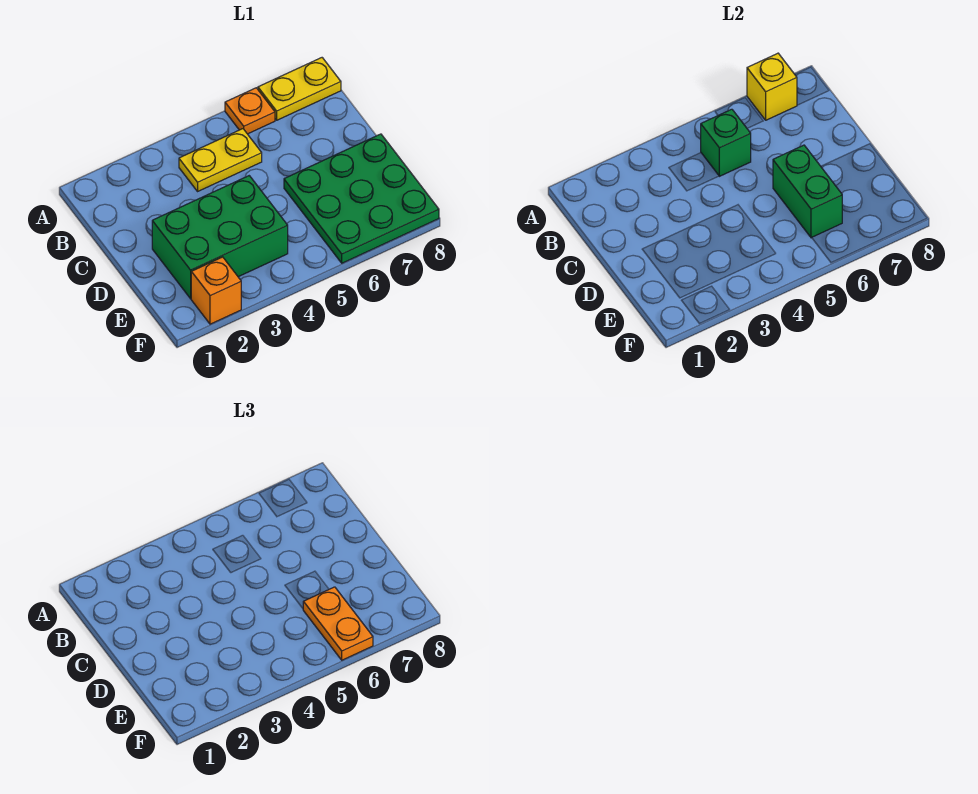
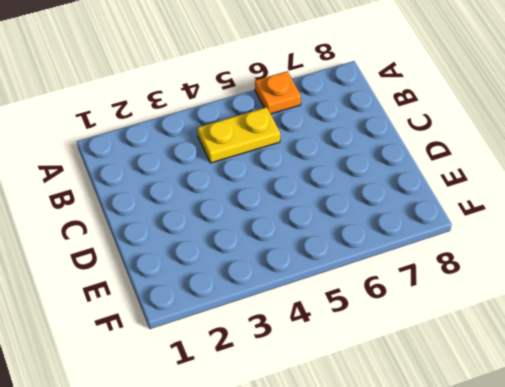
none -> yellow plate A7:A8 level 1
none -> green brick D2:E4 level 1

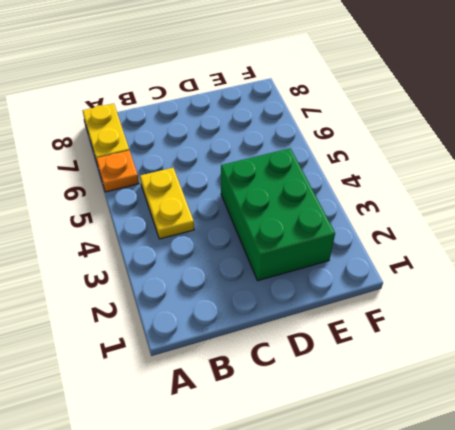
none -> green plate D6:F8 level 1
none -> orange brick F2 level 1

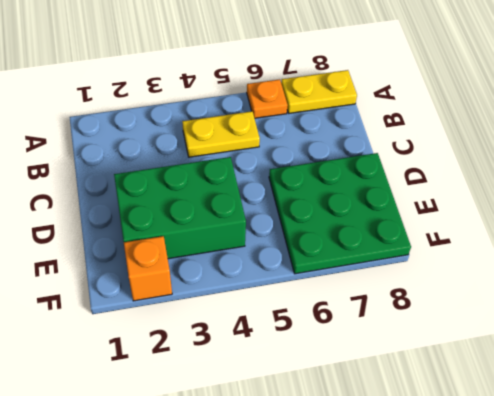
none -> yellow brick A7 level 2
none -> green brick B5 level 2

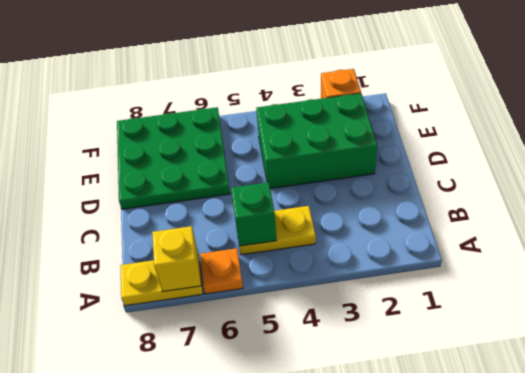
none -> green brick D6:E6 level 2
none -> orange plate E6:F6 level 3

